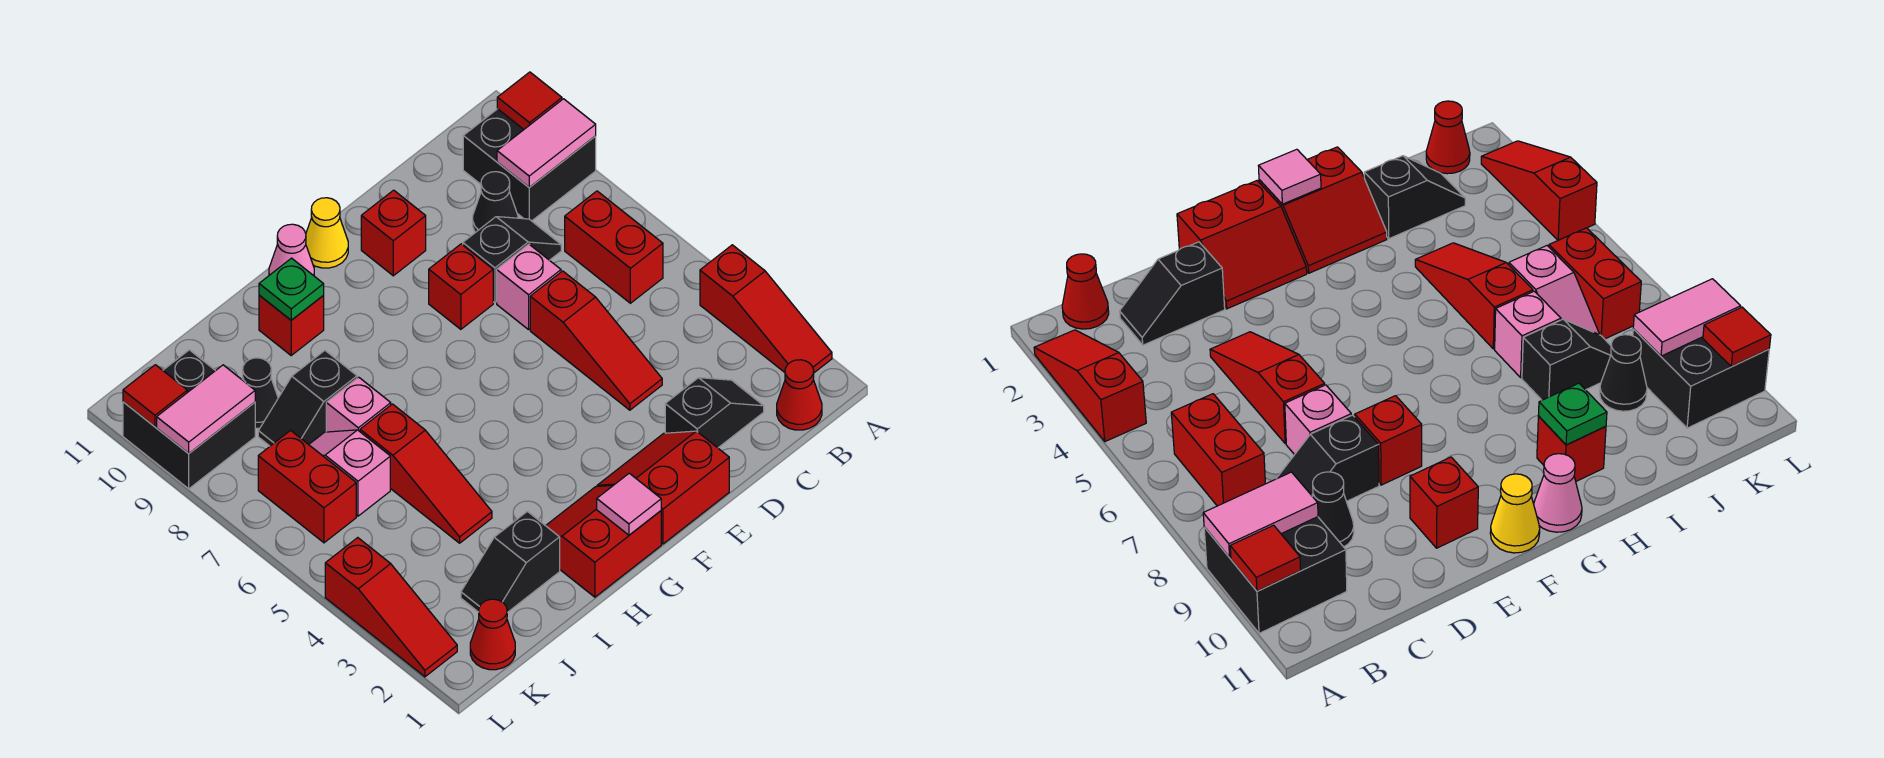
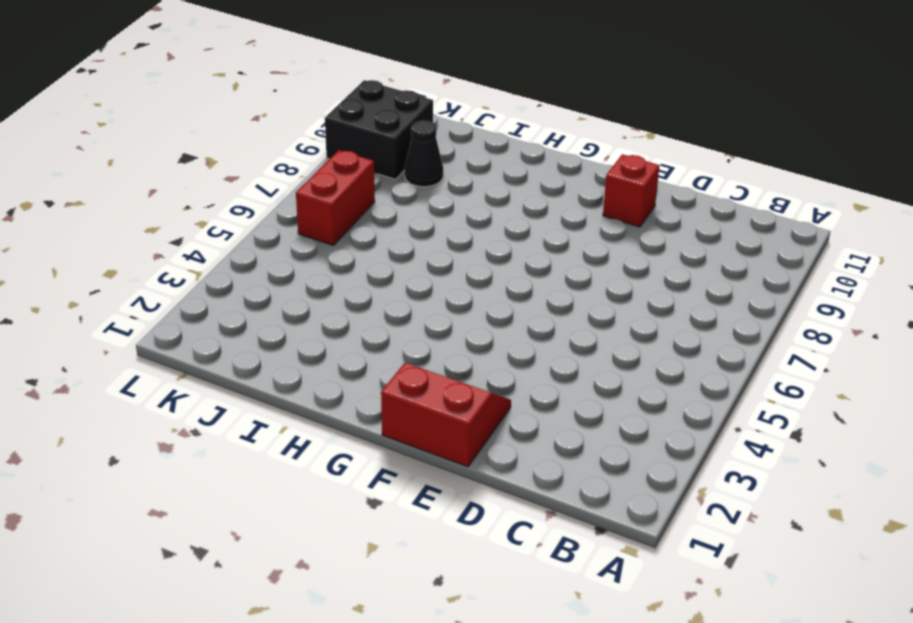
none -> red slope A2:A4 level 1 top 4
none -> black brick A9:B10 level 1
none -> red cone B1 level 1
none -> red brick B6:B7 level 1

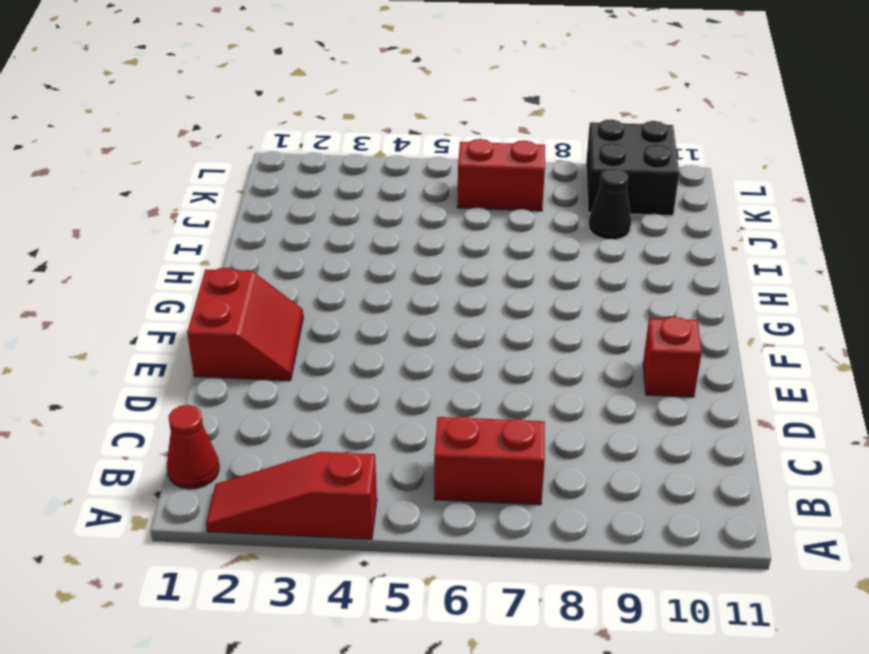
none -> black brick A9:B10 level 1
none -> black slope C2:D2 level 1 top D
none -> black slope C8:D8 level 1 top D
none -> black cone C9 level 1

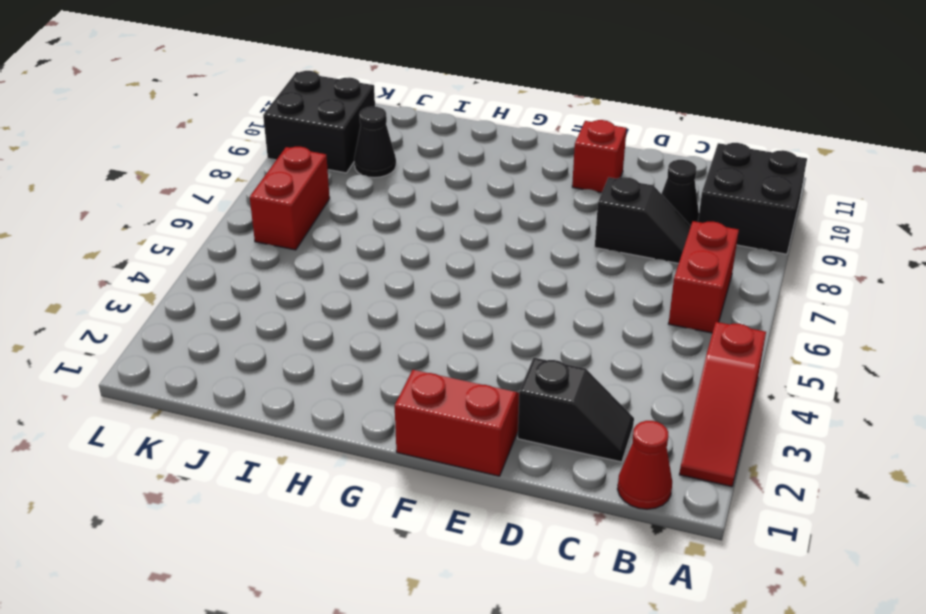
none -> red slope D4:D6 level 1 top 6
none -> pink brick D7 level 1
none -> red brick E8 level 1
none -> yellow cone F11 level 1

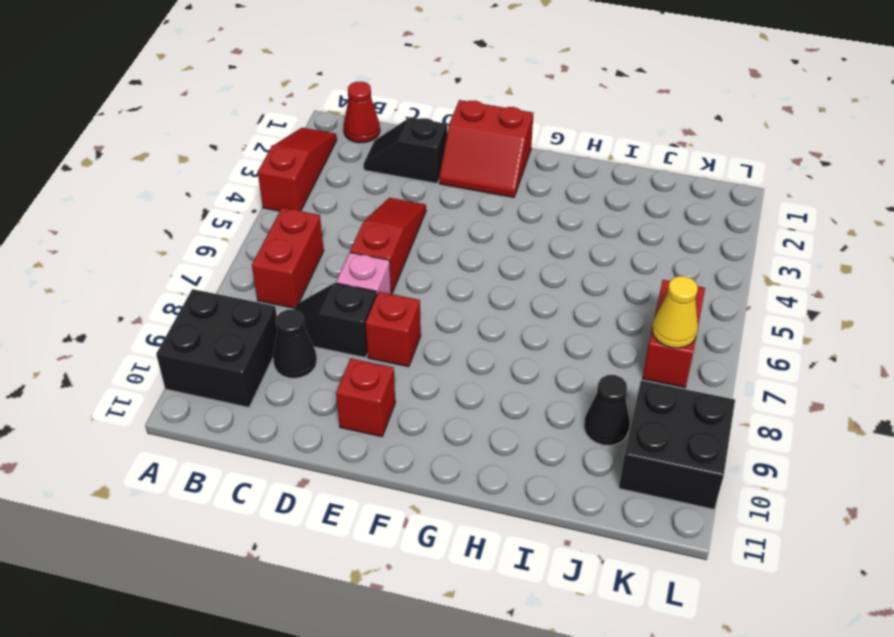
yellow cone K7 level 2 -> yellow cone F11 level 1
none -> red slope G1:H2 level 1 top 1
none -> pink cone G11 level 1
none -> red brick H10 level 1
none -> black slope I2:J2 level 1 top I

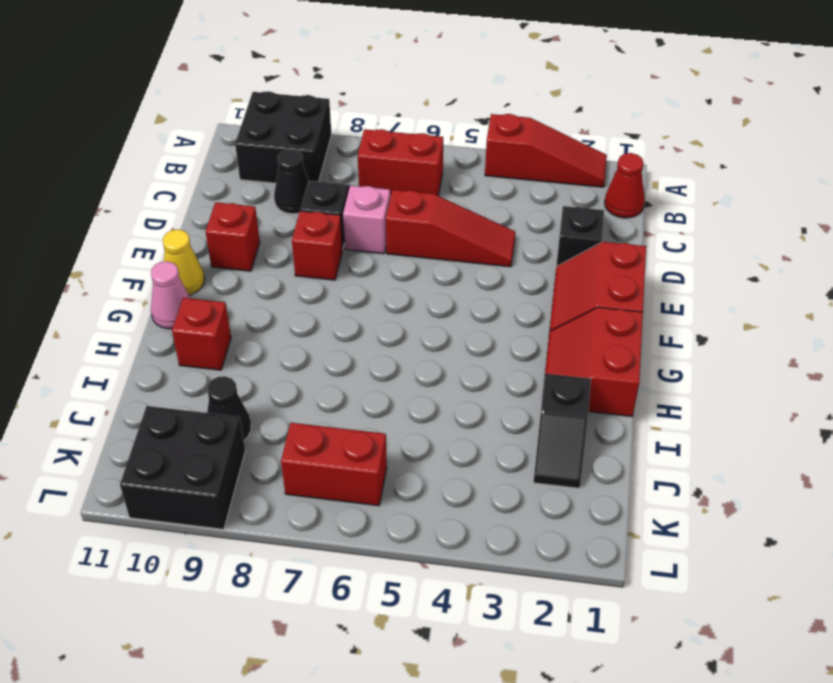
none -> red slope I4:I6 level 1 top 6
none -> pink brick I7 level 1
none -> black slope I8:J8 level 1 top I
none -> pink slope J6:J7 level 1 top 6

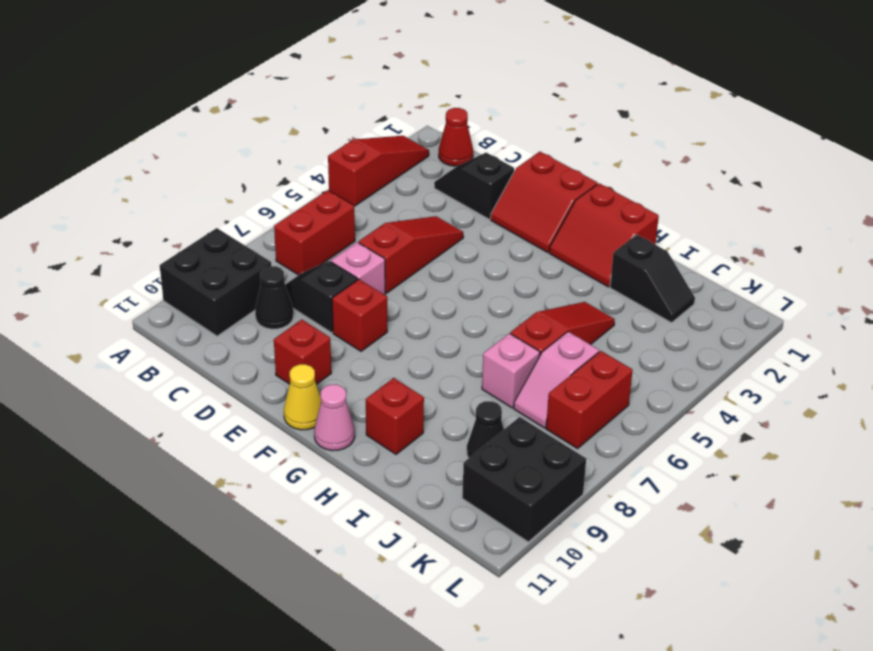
none -> black slope I8:J8 level 1 top I
none -> red cone K1 level 1
none -> red slope L2:L4 level 1 top 4
none -> pink tile A9:B9 level 2

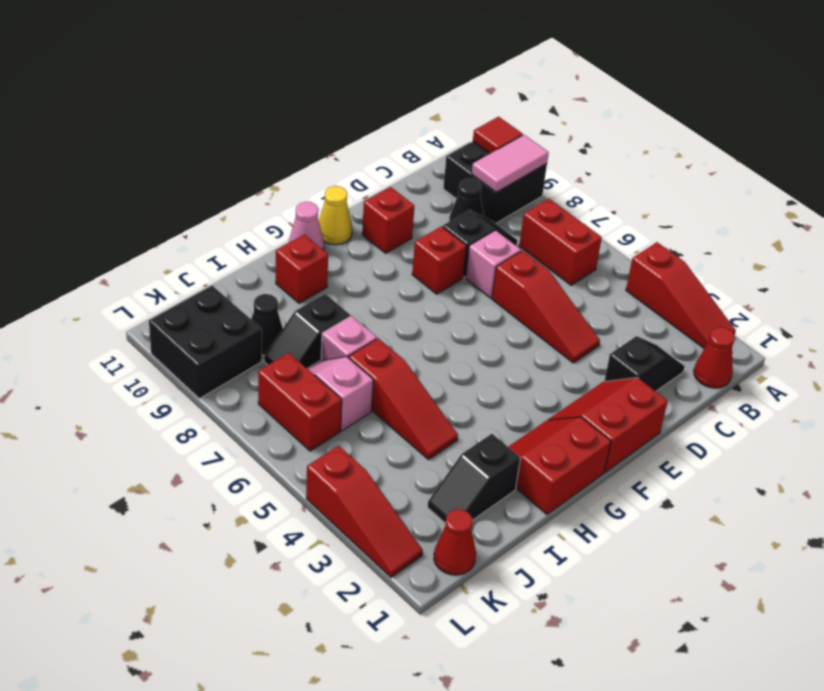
none -> pink tile G1 level 2
none -> green plate H10 level 2
none -> pink tile K9:L9 level 2
none -> red tile L10 level 2

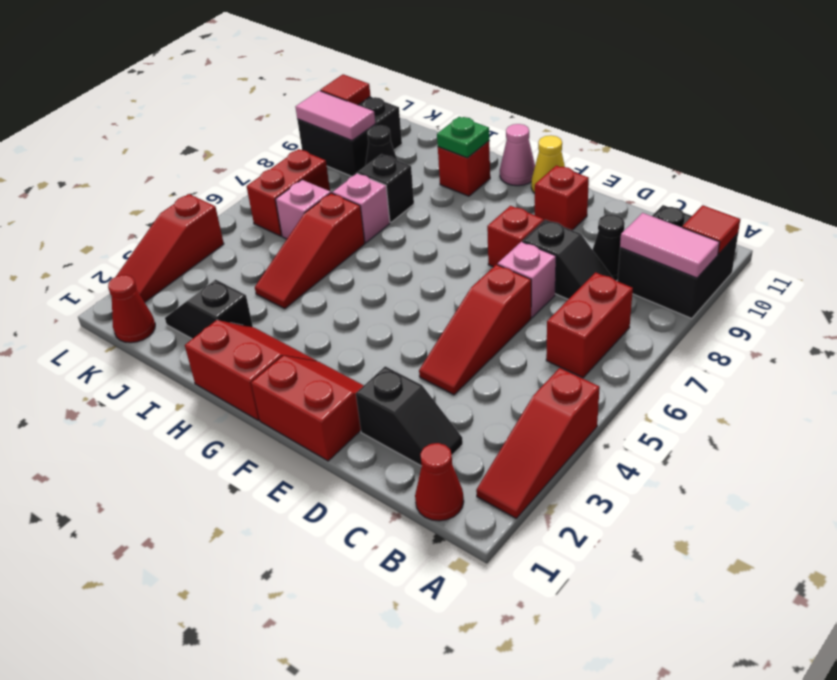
none -> pink tile G1 level 2

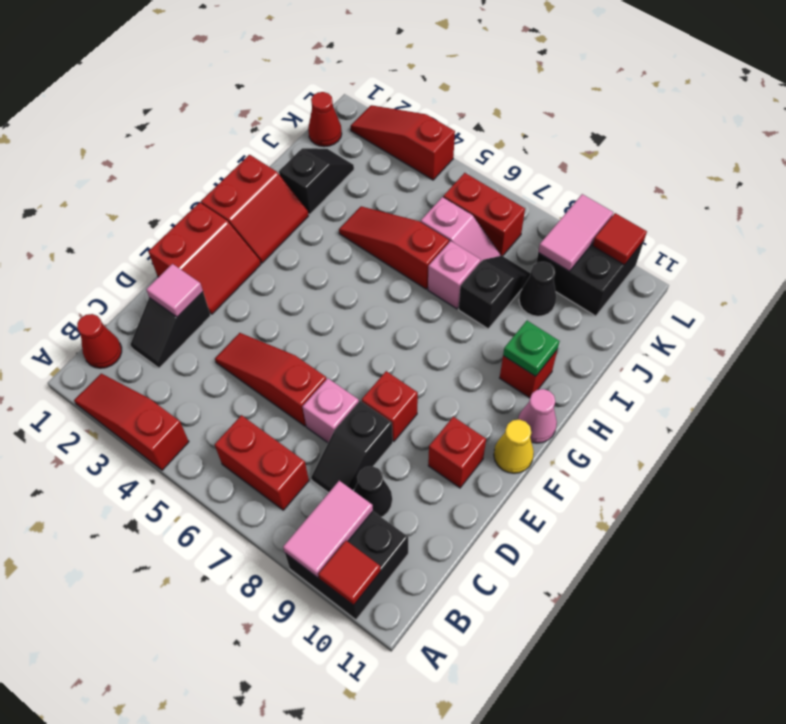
pink tile D2 level 2 -> pink tile G1 level 2

